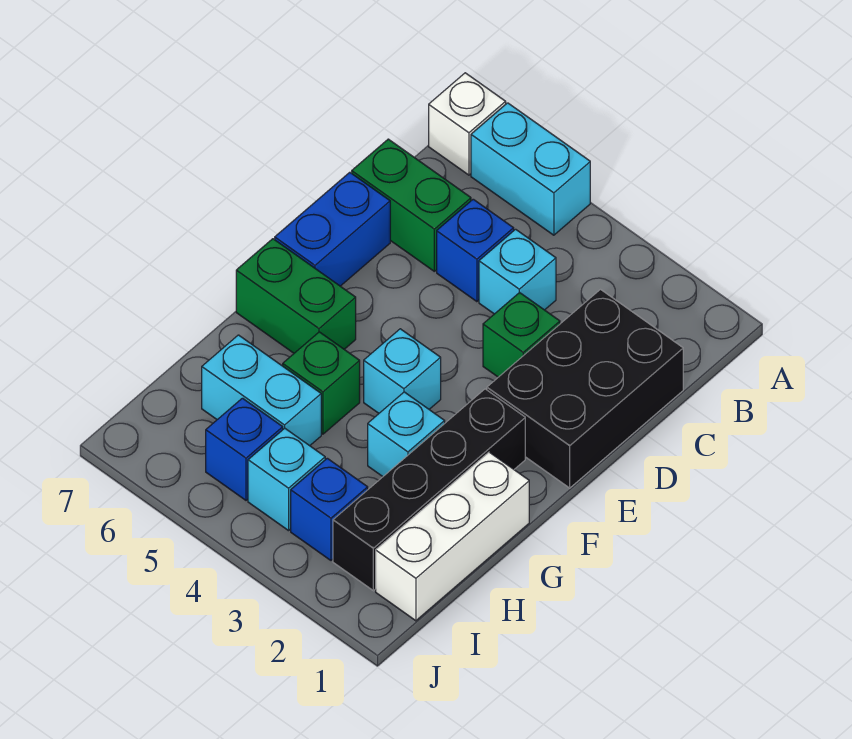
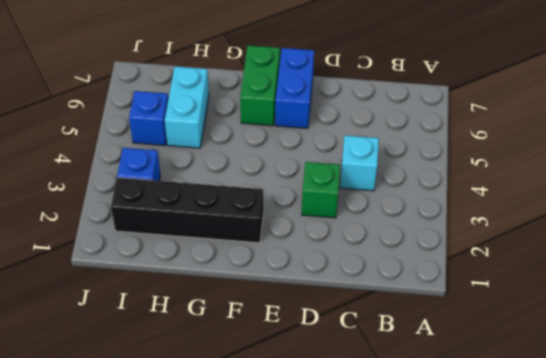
blue brick E6:E7 level 1 -> blue brick D7:E7 level 1
none -> cyan brick A5:A6 level 1
none -> white brick A7 level 1
none -> black brick C1:E2 level 1

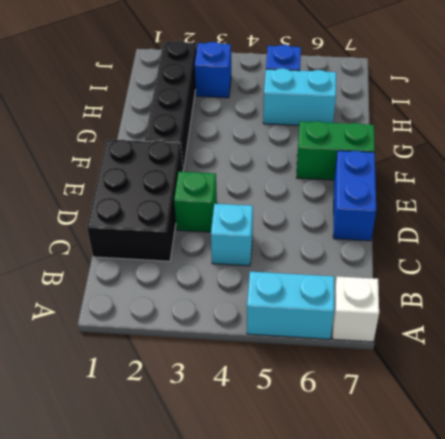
none -> blue brick C5 level 1
none -> green brick C6:C7 level 1
none -> cyan brick F4 level 1

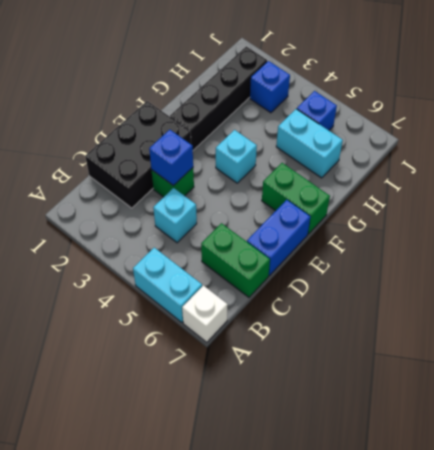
blue brick D3 level 2 -> blue brick C5 level 1
none -> white brick G1:I1 level 1
none -> cyan brick G3 level 1
none -> green brick G5 level 1

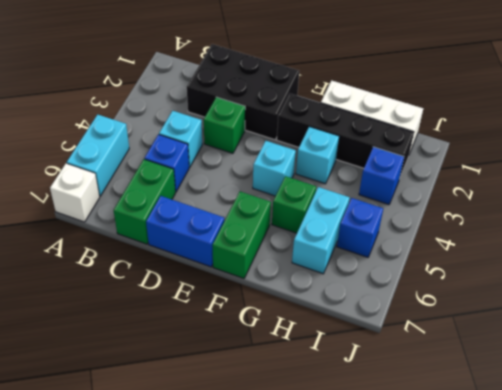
none -> cyan brick I4 level 1

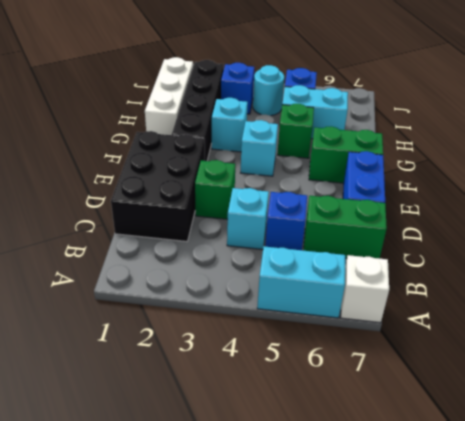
cyan round brick I4 level 1 -> cyan brick I4 level 1

